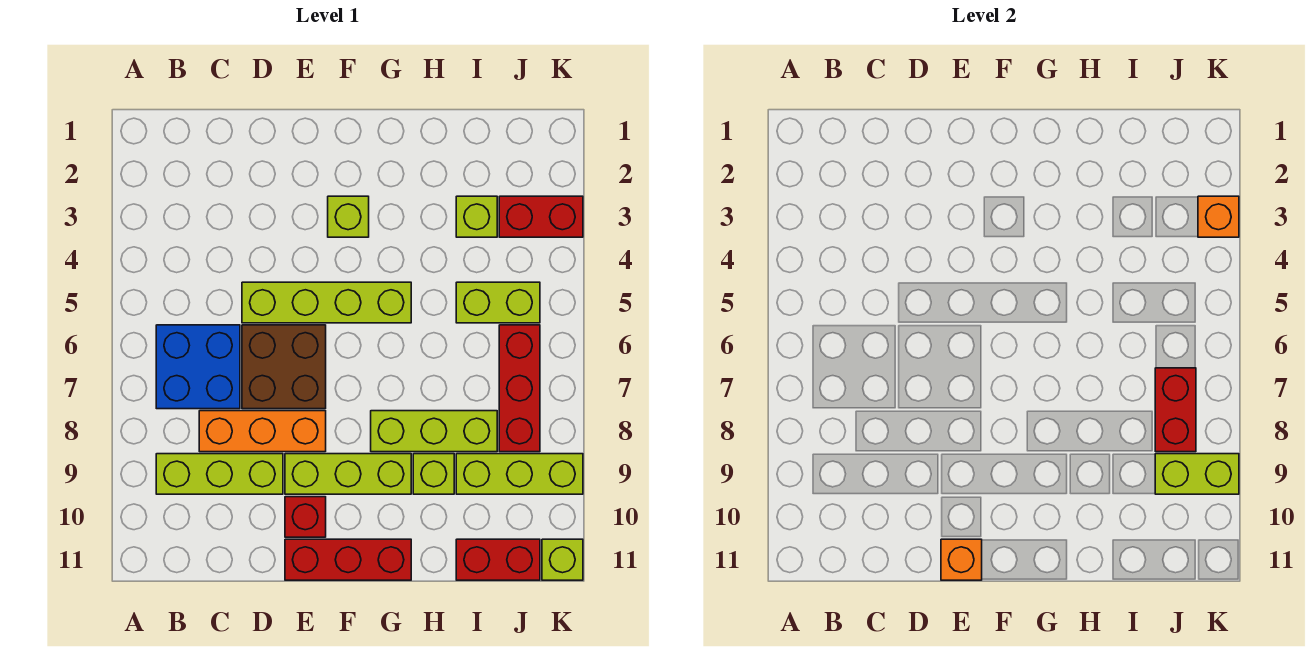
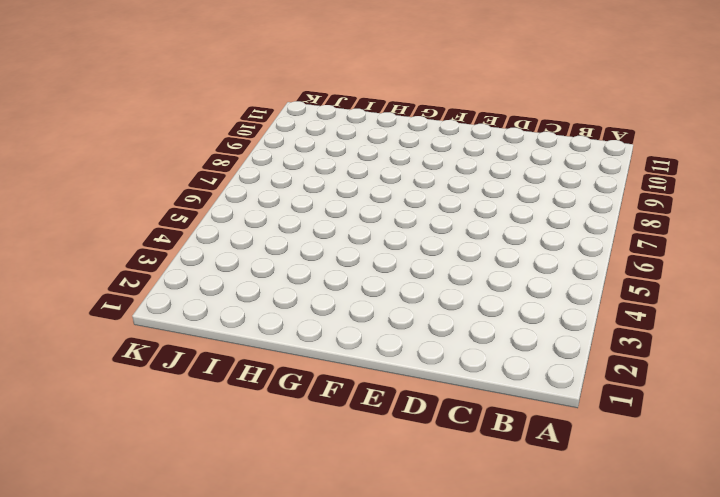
none -> blue brick B6:C7 level 1
none -> lime brick B9:D9 level 1
none -> orange brick C8:E8 level 1

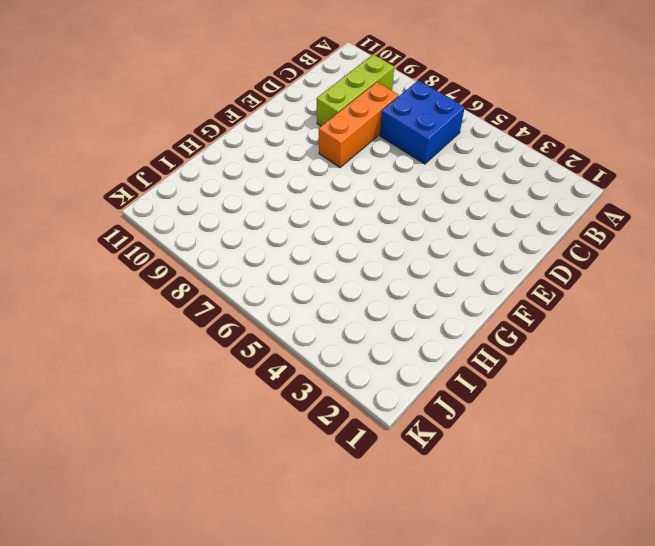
none -> lime brick D5:G5 level 1
none -> brown brick D6:E7 level 1
none -> lime brick E9:G9 level 1

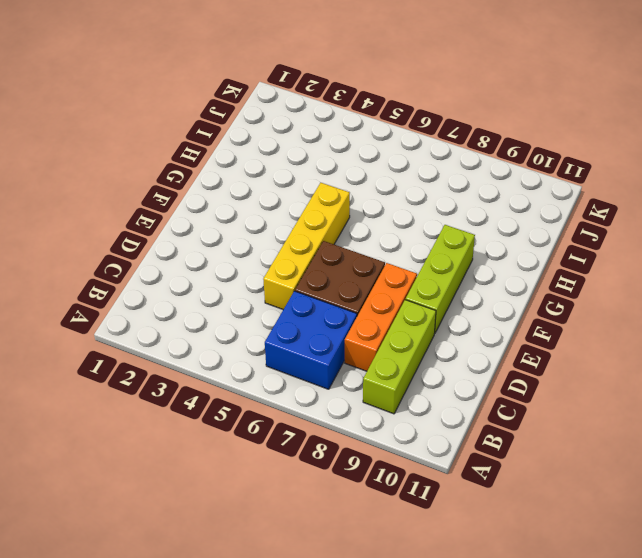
yellow brick D5:G5 level 1 -> lime brick D5:G5 level 1
none -> red brick E10 level 1
none -> red brick E11:G11 level 1
none -> lime brick F3 level 1

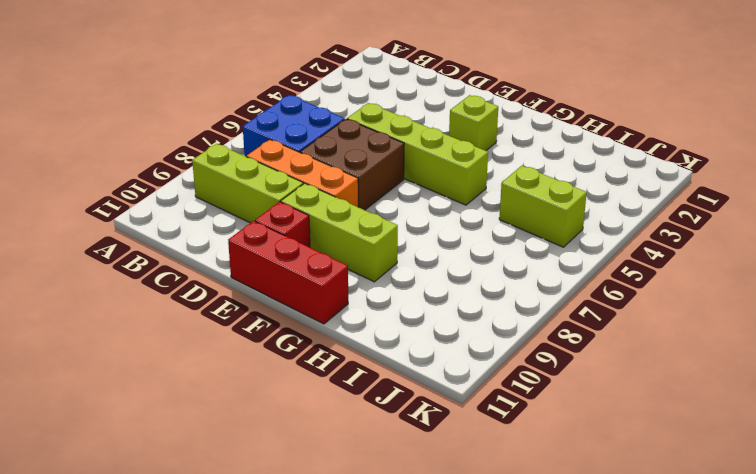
none -> lime brick G8:I8 level 1
none -> lime brick H9 level 1
none -> lime brick I3 level 1

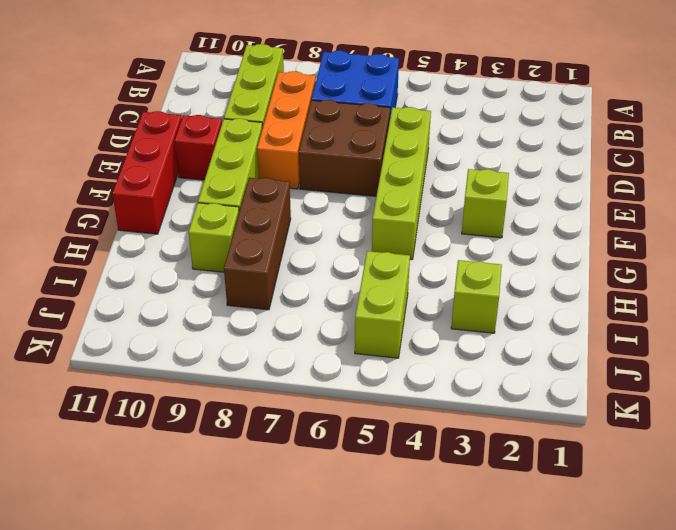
brown brick G8:I8 level 1 -> lime brick G8:I8 level 1
none -> lime brick I9:K9 level 1
none -> red brick I11:J11 level 1
none -> red brick J3:K3 level 1

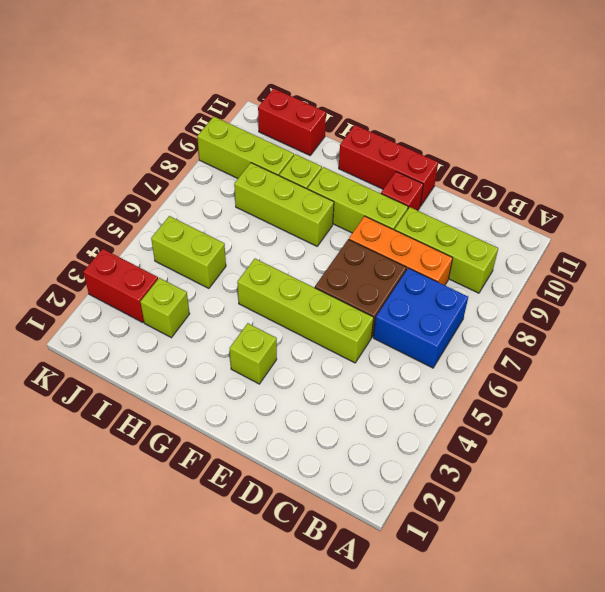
none -> red brick J6:J8 level 1
none -> lime brick K11 level 1
none -> orange brick E11 level 2

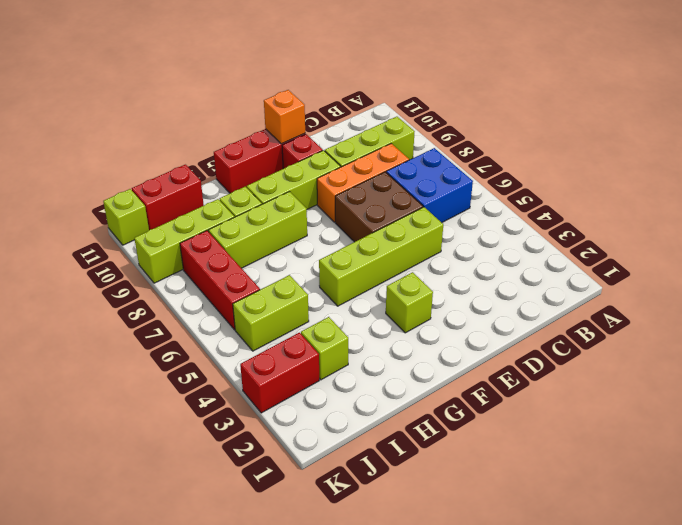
none -> red brick J7:J8 level 2
none -> lime brick J9:K9 level 2
none -> orange brick K3 level 2

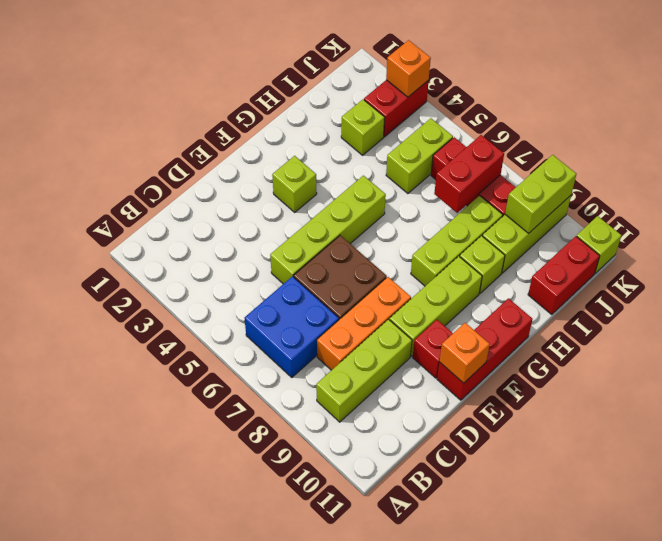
red brick I7:J7 level 2 -> red brick J7:J8 level 2

